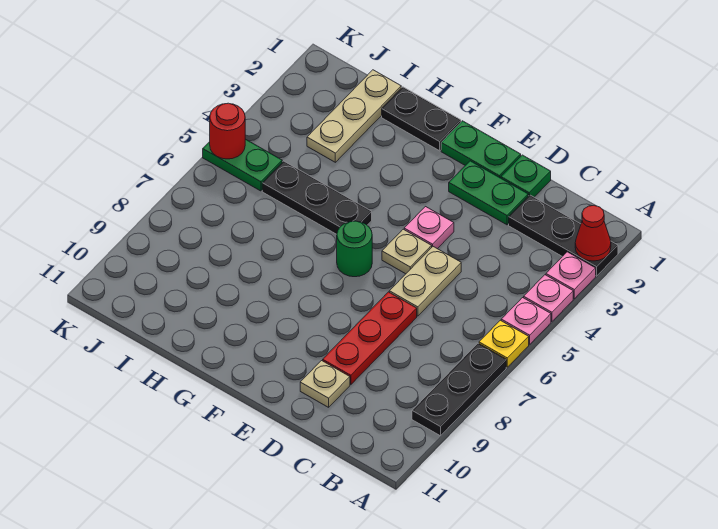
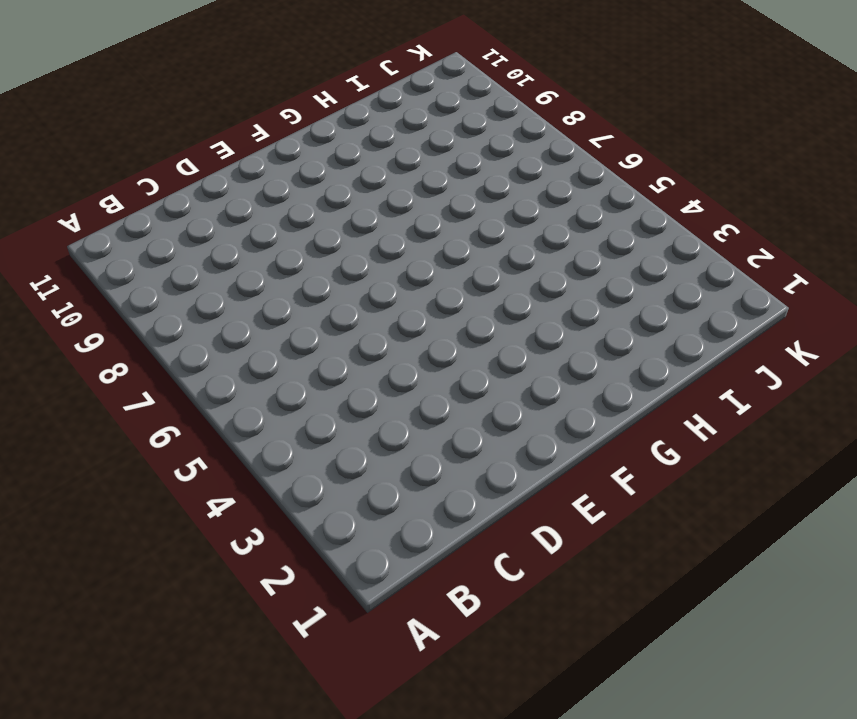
none -> black plate A2:C2 level 1
none -> pink plate A3 level 1
none -> pink plate A4 level 1

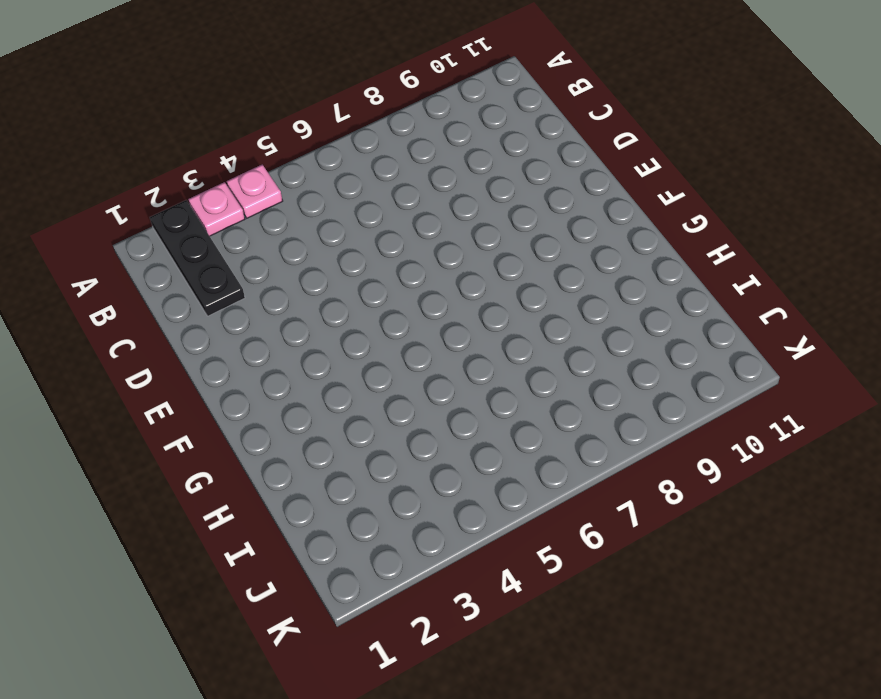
none -> pink plate A5 level 1
none -> yellow plate A6 level 1
none -> black plate A7:A9 level 1

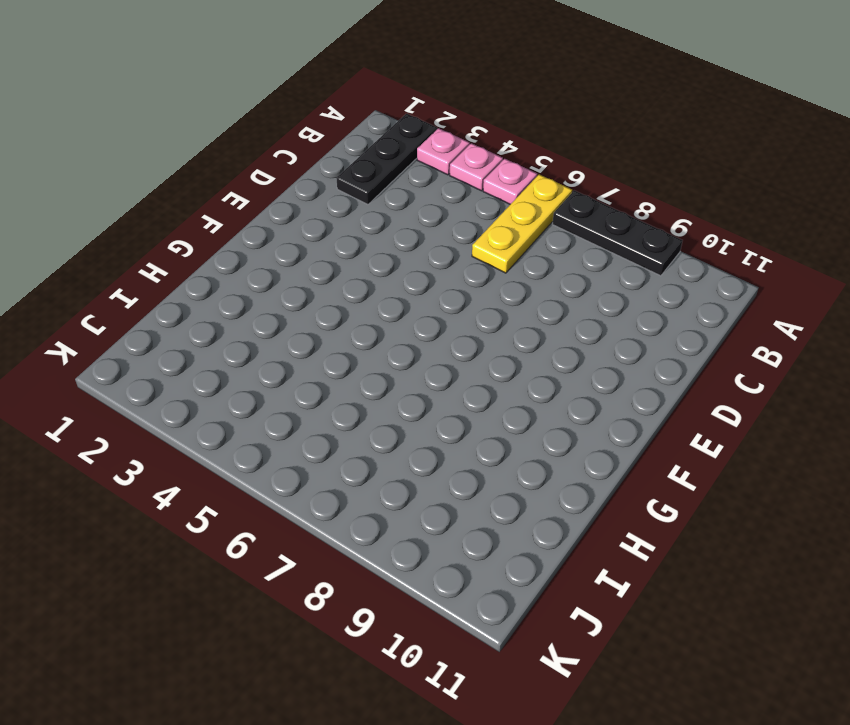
yellow plate A6:C6 level 1 -> yellow plate A6 level 1
none -> green plate D1 level 1
none -> green plate D2:E2 level 1
none -> tan plate D5:D6 level 1

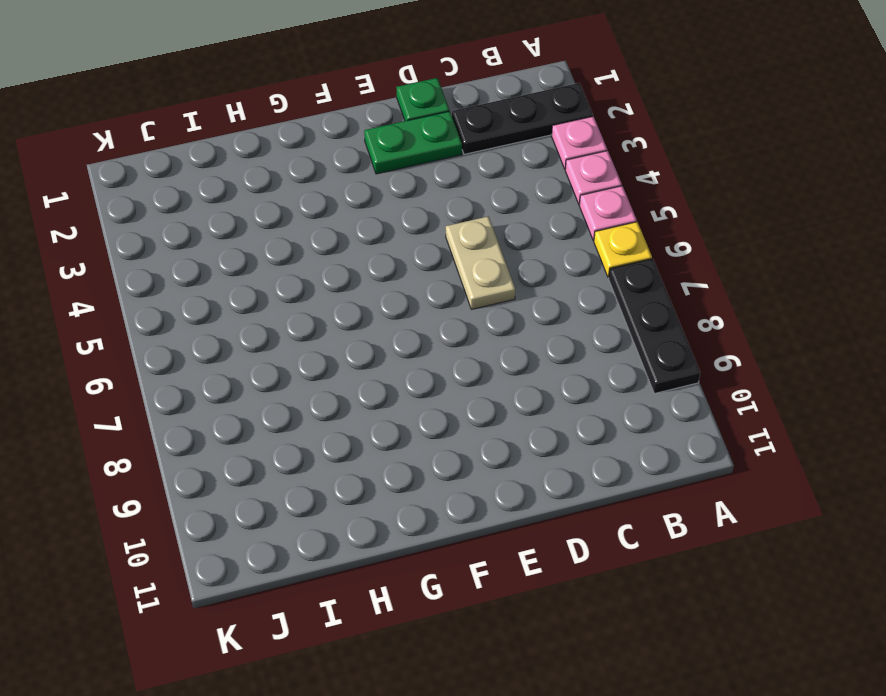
none -> red plate D7:D9 level 1
none -> tan plate D10 level 1
none -> green plate E1:F1 level 1

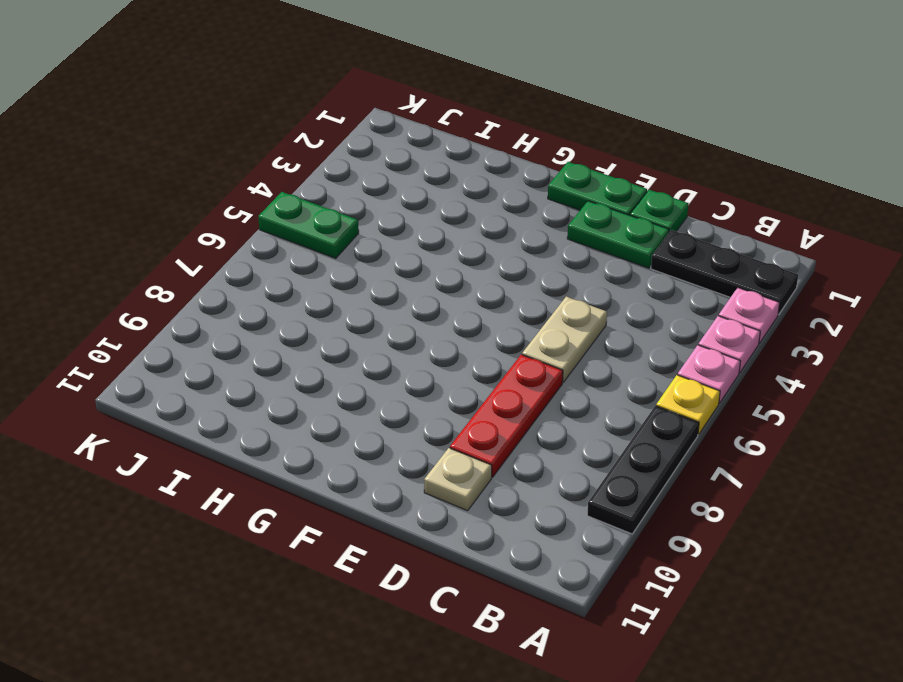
none -> pink plate E4 level 1
none -> tan plate E5 level 1
none -> green round brick F6 level 1

